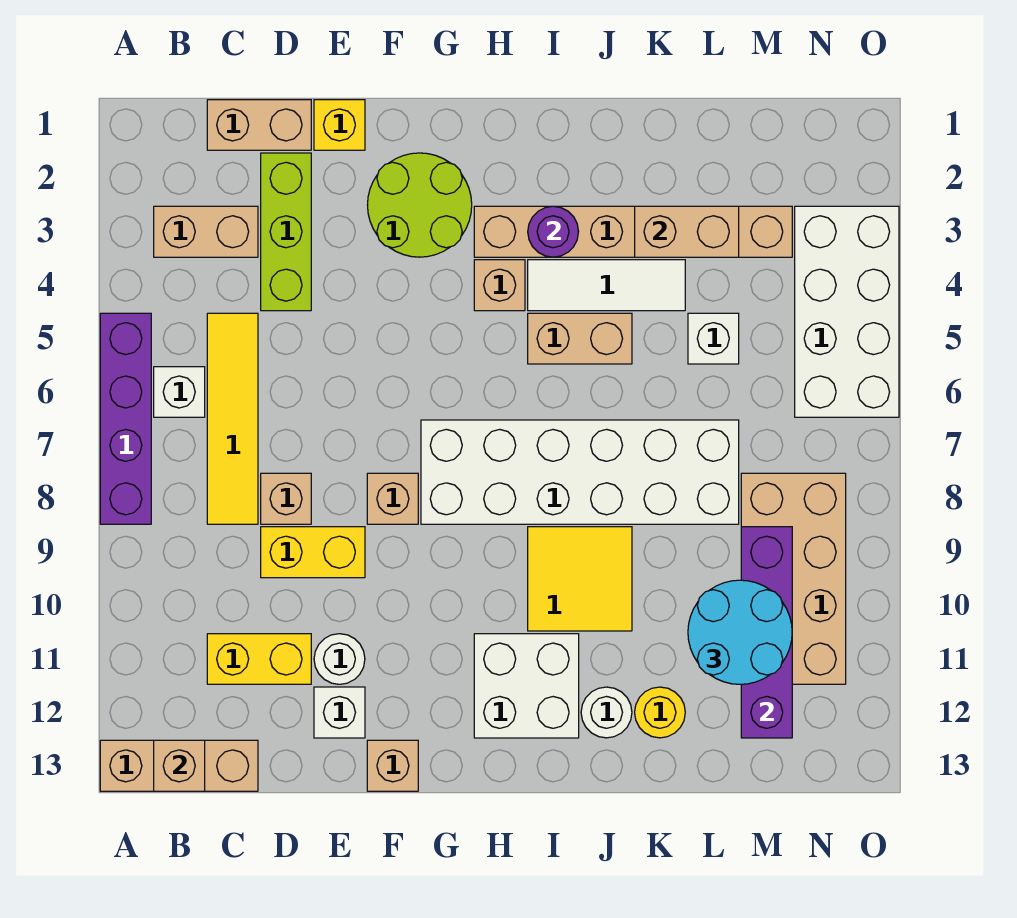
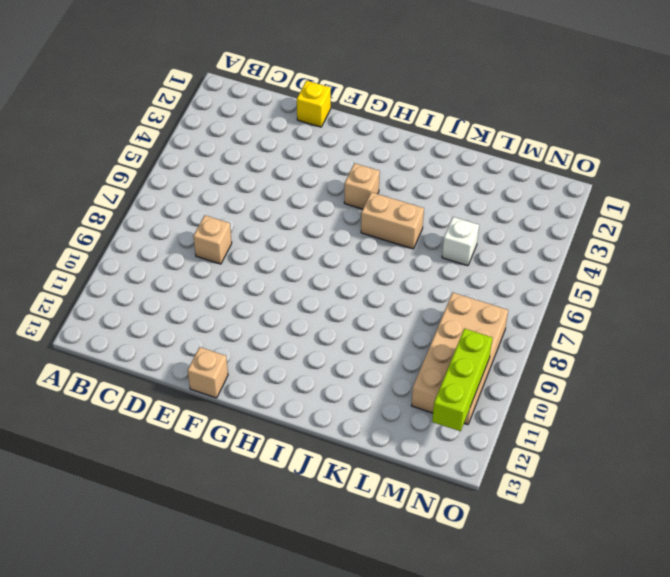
lime brick N10:N12 level 2 -> lime brick D2:D4 level 1
none -> purple brick A5:A8 level 1
none -> tan brick A13:C13 level 1
none -> tan brick B3:C3 level 1
none -> white brick B6 level 1

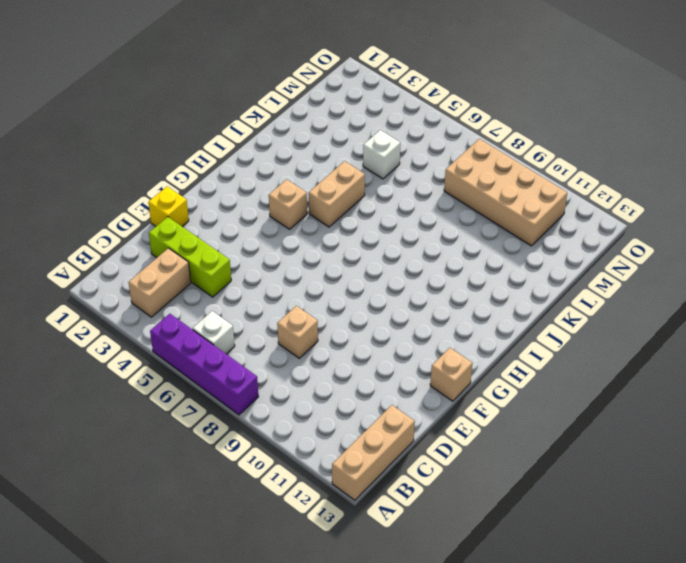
none -> tan brick C1:D1 level 1
none -> yellow tile C5:C8 level 1
none -> yellow brick C11:D11 level 1
none -> yellow brick D9:E9 level 1

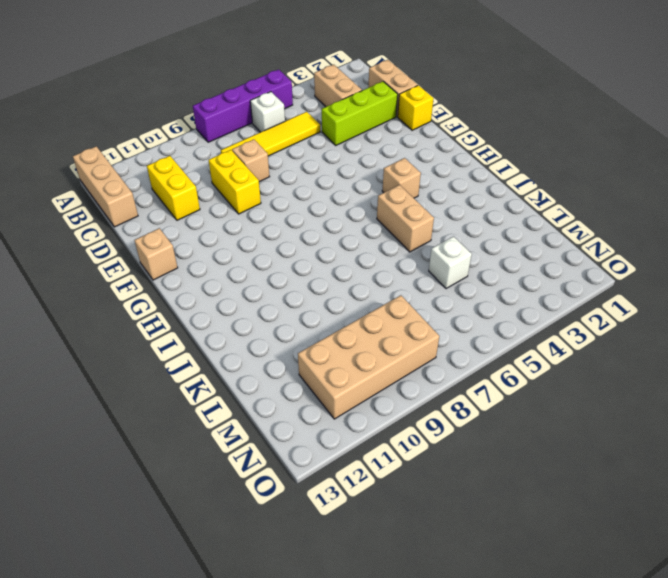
none -> white round brick E11 level 1
none -> white brick E12 level 1
none -> lime round brick F2:G3 level 1
none -> tan brick F8 level 1

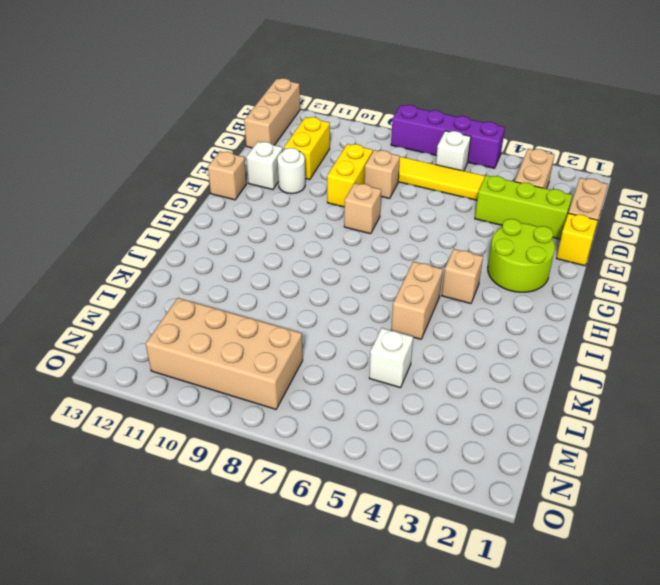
none -> white brick G7:L8 level 1
none -> tan brick H3:M3 level 1
none -> white brick H11:I12 level 1
none -> white tile I4:K4 level 1

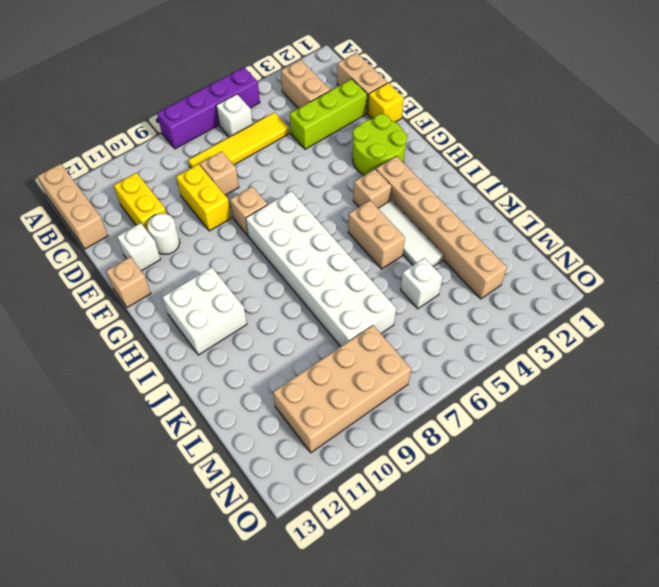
none -> yellow tile I9:J10 level 1
none -> white round brick J12 level 1
none -> yellow round brick K12 level 1
none -> white brick N3:O6 level 1

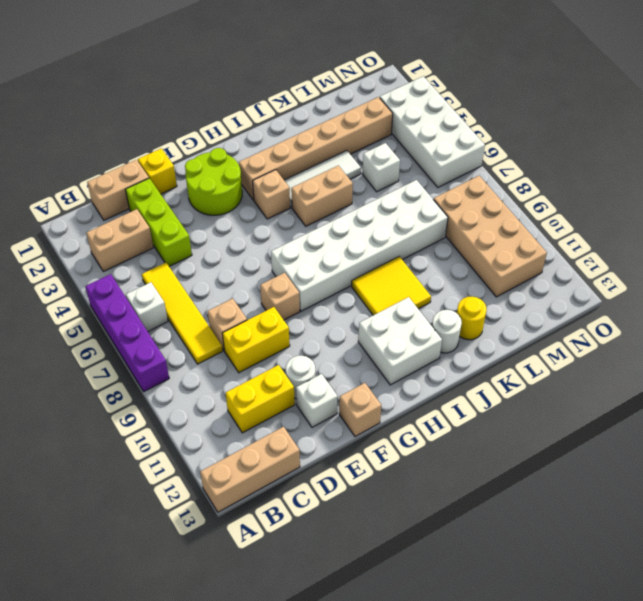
none -> tan brick B13 level 2
none -> purple round brick I3 level 2
none -> tan brick K3:L3 level 2
none -> purple brick M9:M12 level 2

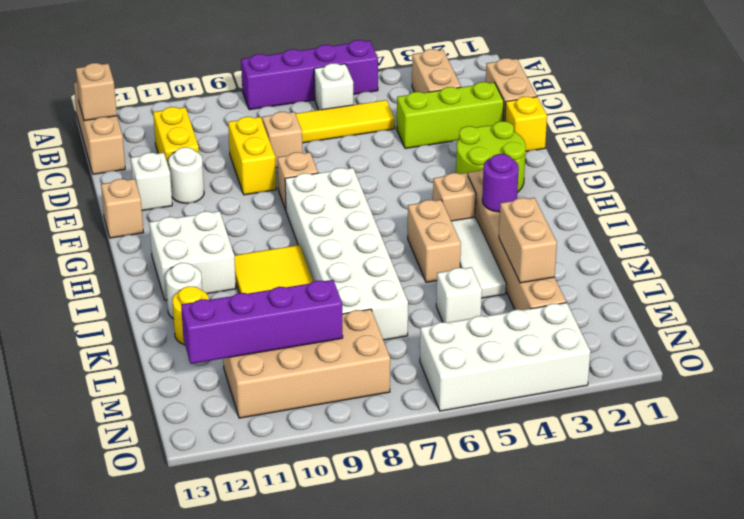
none -> cyan round brick L10:M11 level 3

